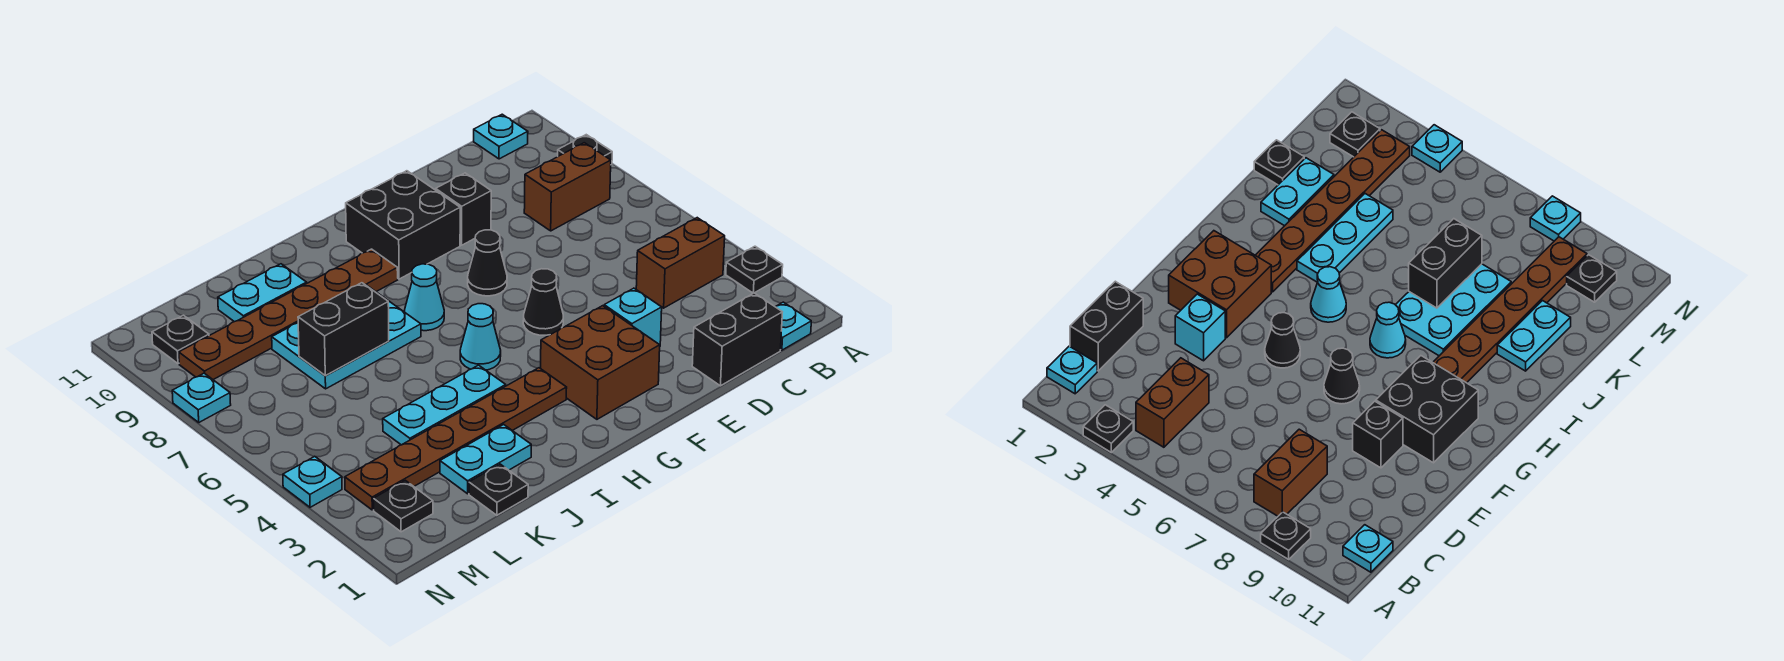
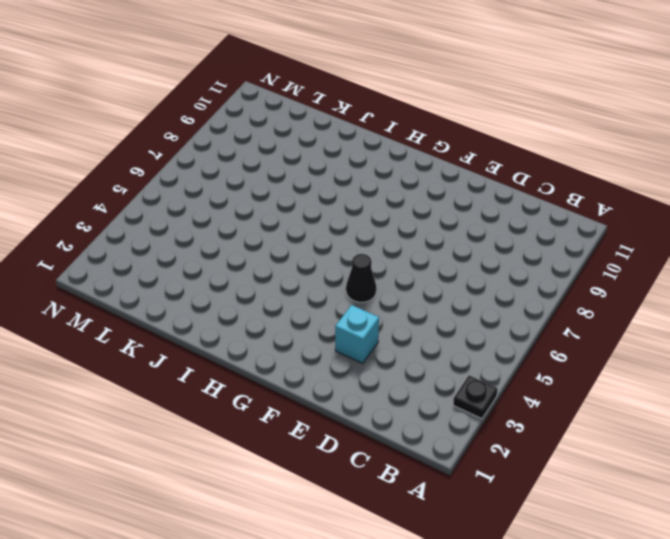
none -> black plate A9 level 1
none -> cyan plate B1 level 1
none -> brown brick B4:C4 level 1

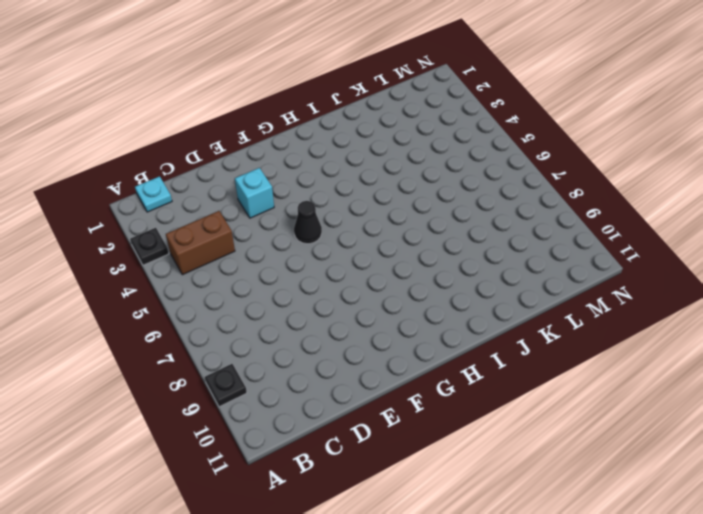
none -> brown brick B8:C8 level 1
none -> cyan plate B11 level 1
none -> black brick C1:D1 level 1

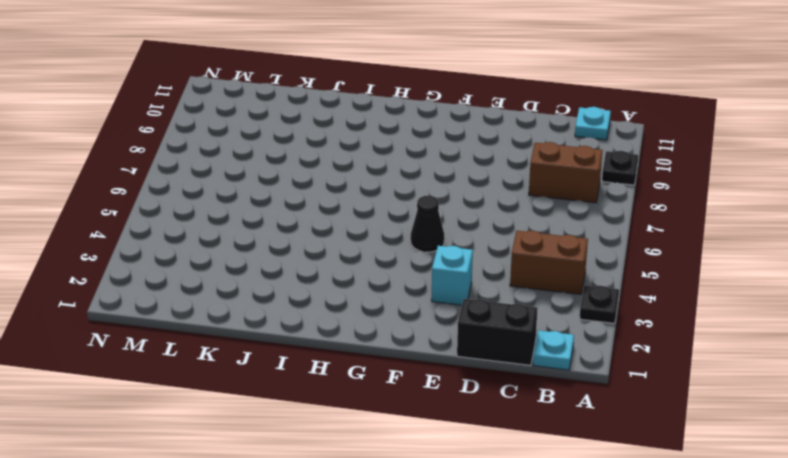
none -> black brick E9 level 1
none -> brown brick F2:G3 level 1
none -> black cone F7 level 1

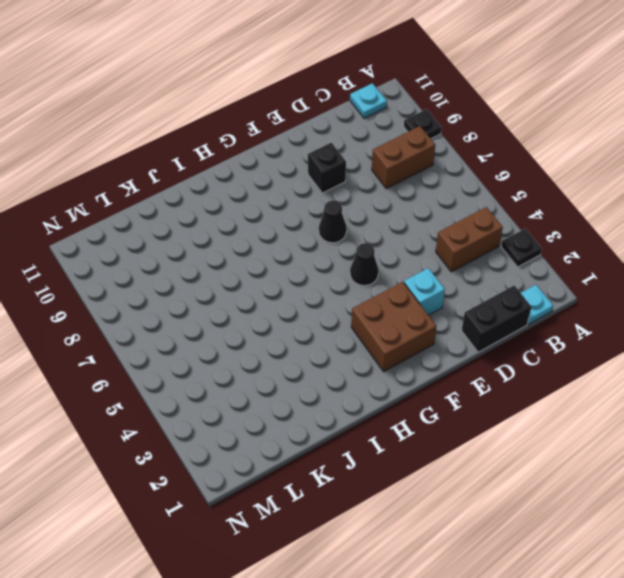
none -> black brick F9:G10 level 1
none -> brown plate H3:M3 level 1
none -> cyan cone H5 level 1

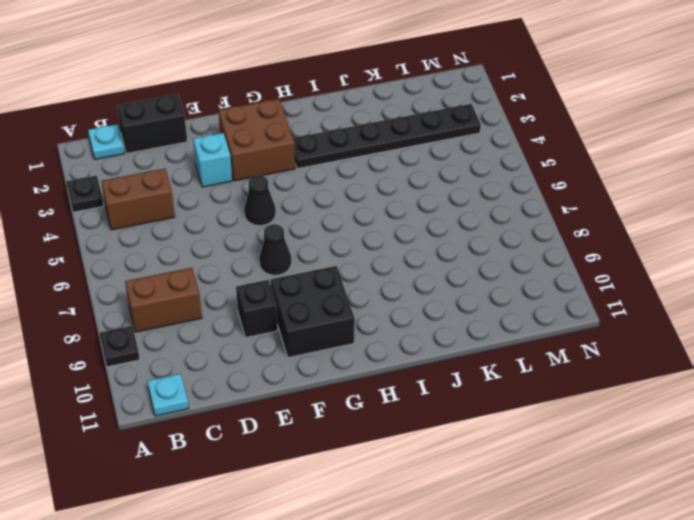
black plate H3:M3 level 1 -> brown plate H3:M3 level 1
none -> cyan cone H5 level 1
none -> cyan cone H7 level 1
none -> brown plate H9:M9 level 1

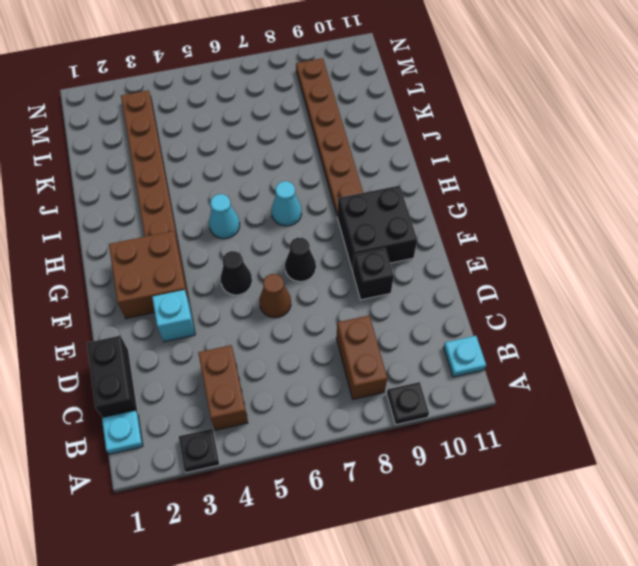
brown cone E6 level 1 -> none
none -> cyan plate I4:K4 level 1
none -> cyan plate I7:K8 level 1
none -> cyan plate J2:K2 level 1

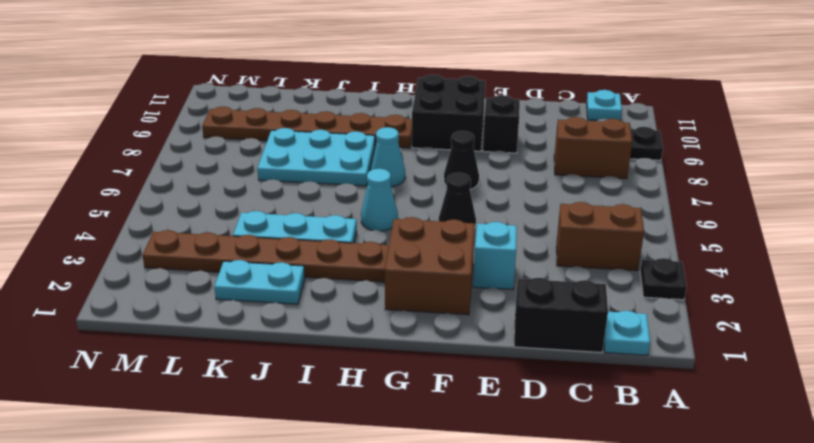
none -> cyan plate J10:K10 level 1
none -> black plate K1 level 1
none -> black plate M2 level 1

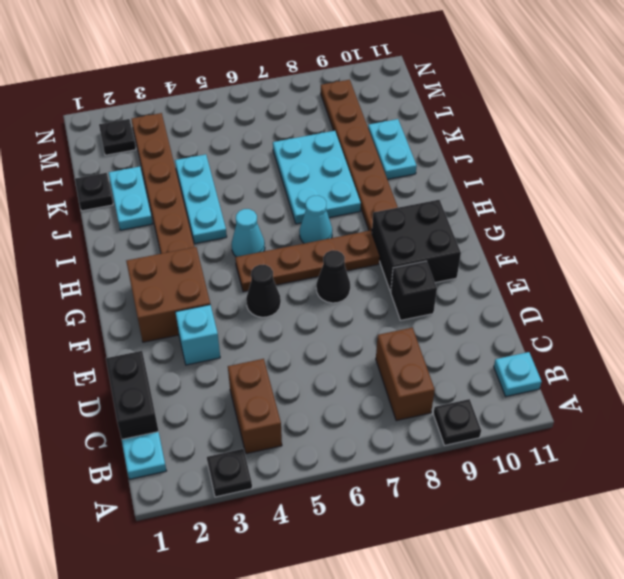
brown plate G5:G8 level 1 -> none
none -> black plate M10 level 1
none -> cyan plate N4 level 1
none -> cyan plate N8 level 1

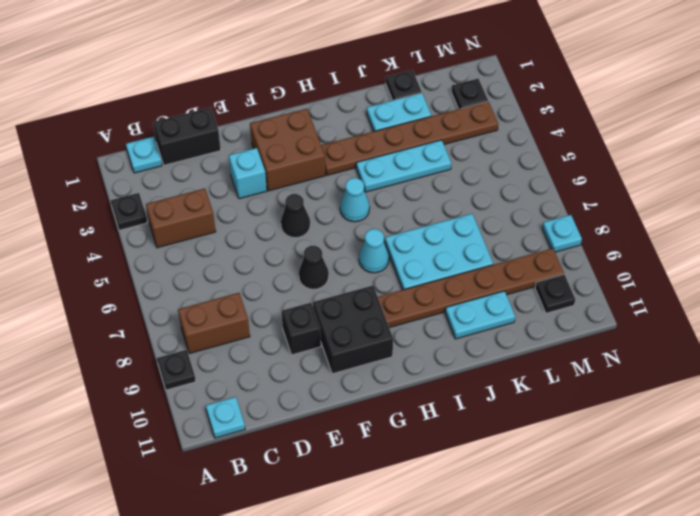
none -> cyan plate N4 level 1
none -> black brick J7:K7 level 2

